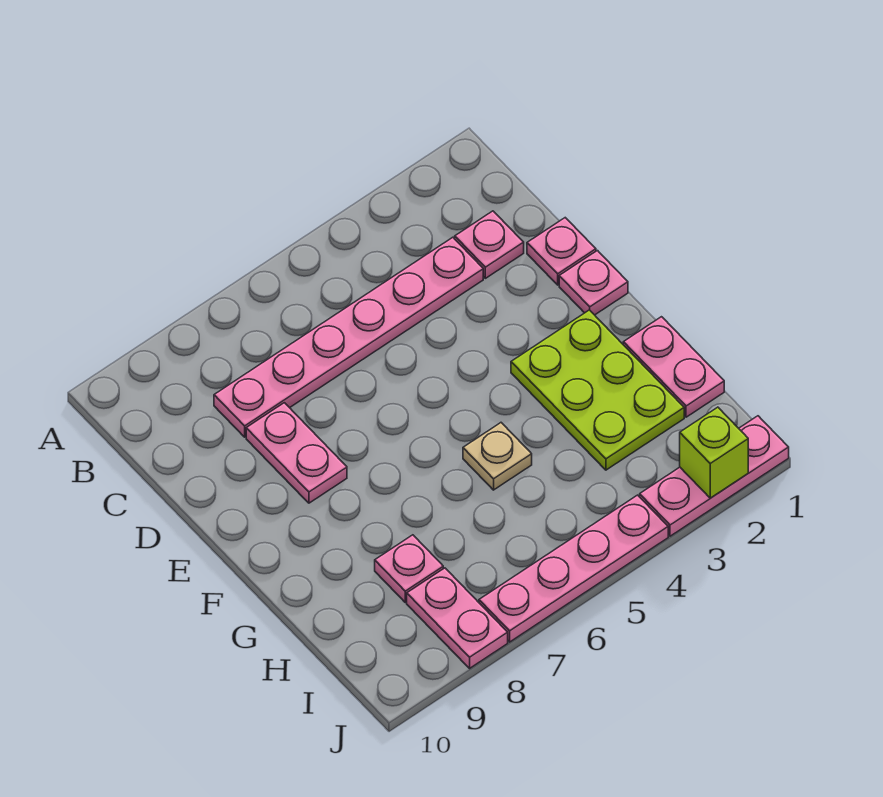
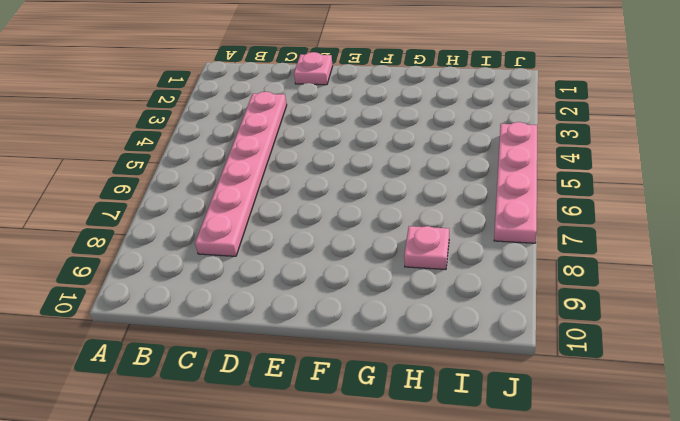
none -> pink plate C2 level 1
none -> pink plate D8:E8 level 1
none -> pink plate E1 level 1

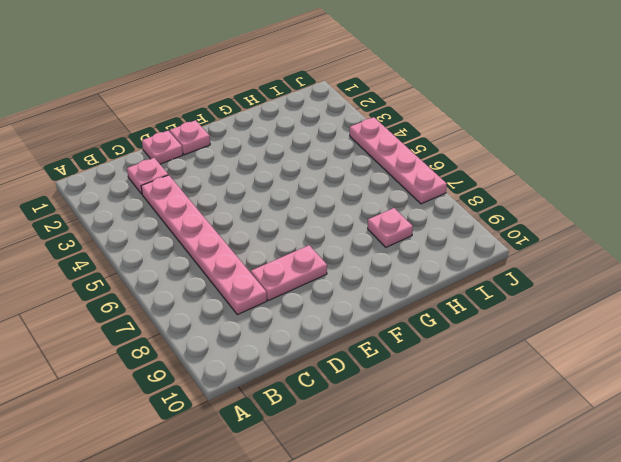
none -> lime plate F2:H3 level 1
none -> pink plate G1:H1 level 1
none -> tan plate G5 level 1

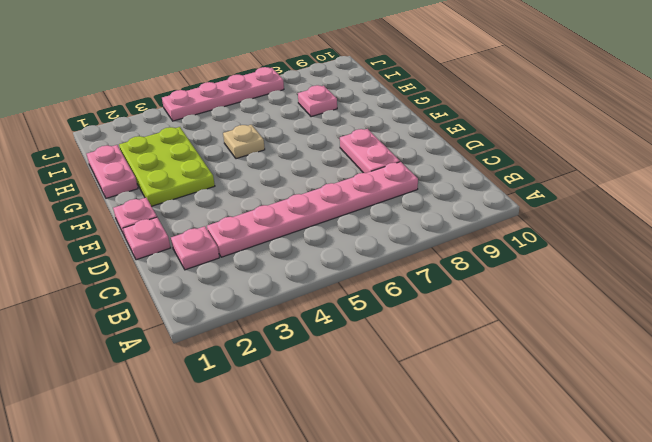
none -> pink plate I8:J8 level 1
none -> pink plate J1:J3 level 1
none -> lime brick J2 level 2

